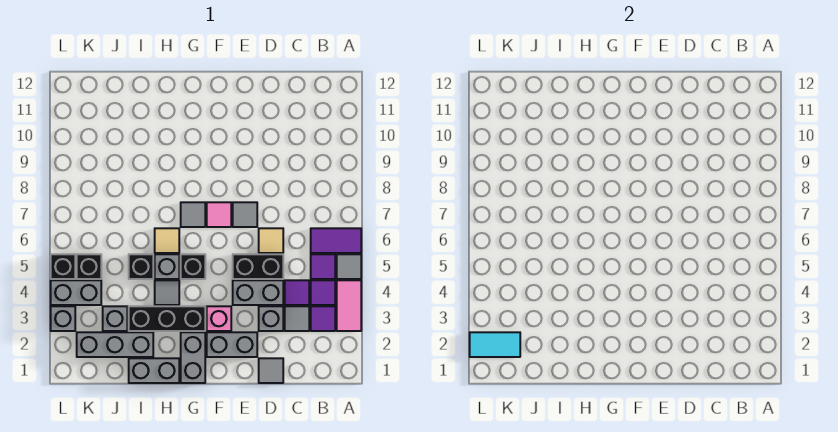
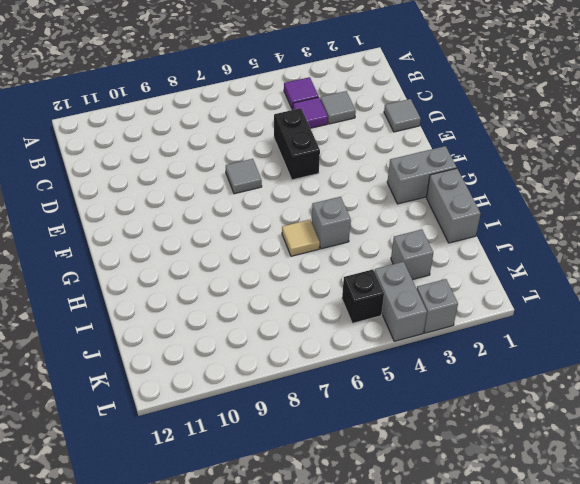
none -> pink tile A3:A4 level 1
none -> grey tile A5 level 1
none -> purple tile A6:B6 level 1
none -> purple tile B3 level 1

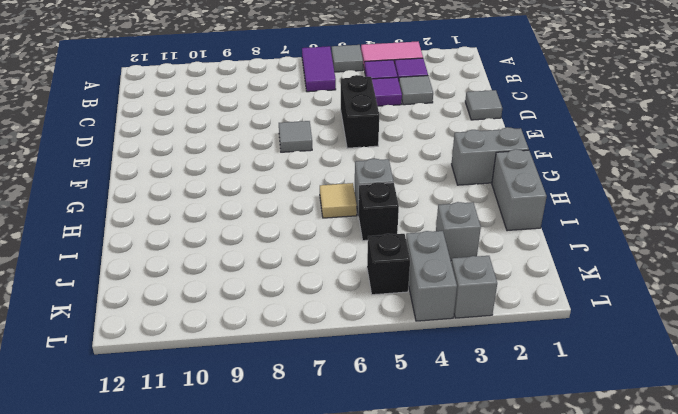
none -> purple tile B5 level 1
none -> grey brick D3 level 1
none -> grey brick D4:E4 level 1
none -> tan tile D6 level 1

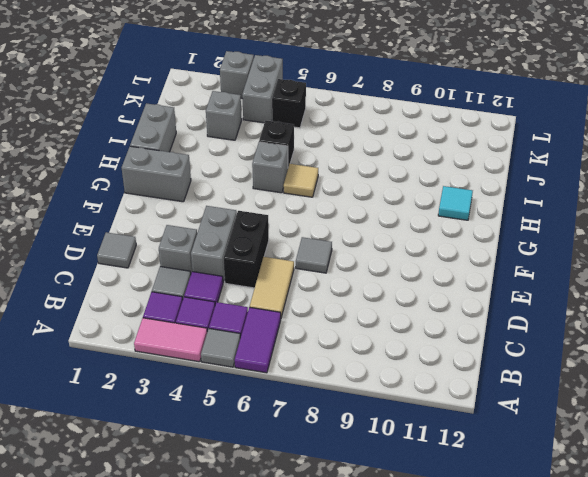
tan tile C6:D6 level 1 -> tan tile D6 level 1
cyan tile H11 level 1 -> none
none -> grey brick E2:F2 level 1
none -> pink brick F3 level 1
none -> pink tile F7 level 1
none -> black brick G3:I3 level 1

